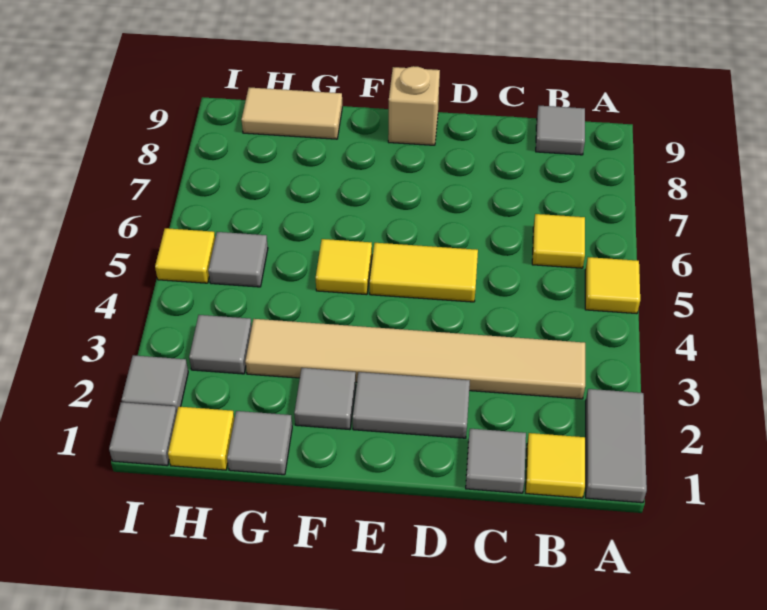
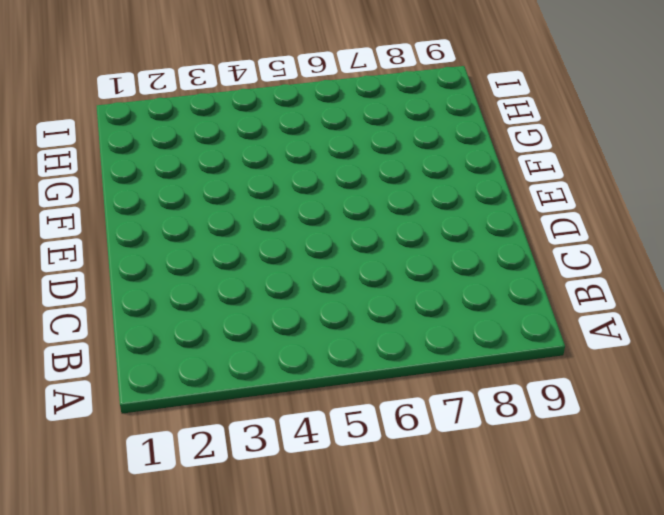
none -> grey tile A1:A2 level 1
none -> yellow tile A5 level 1
none -> yellow tile B1 level 1

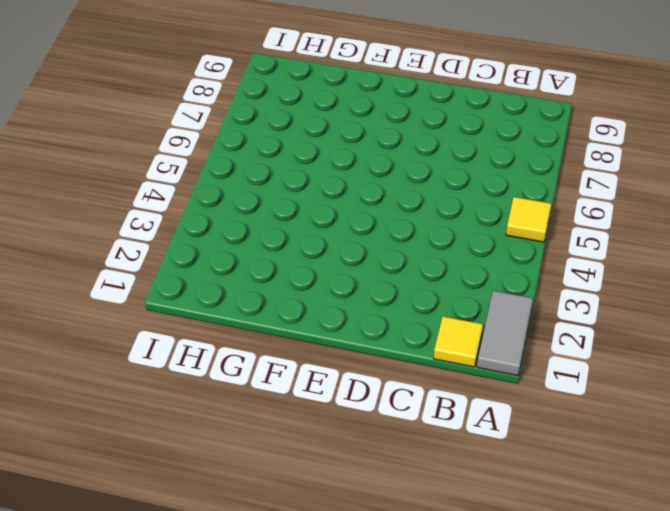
none -> tan tile B3:G3 level 1
none -> yellow tile B6 level 1
none -> grey tile B9 level 1

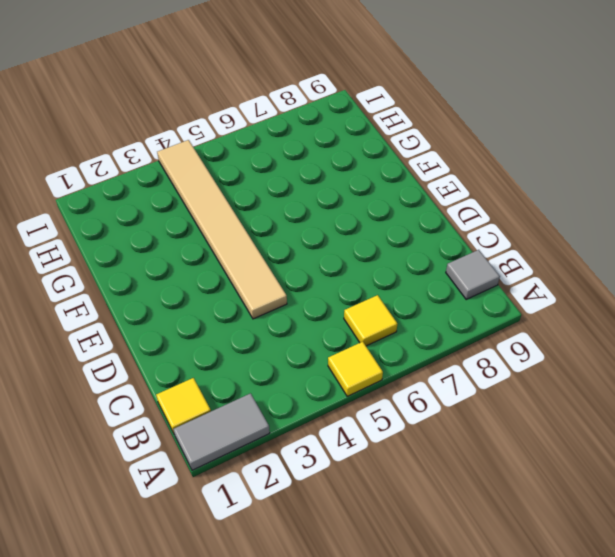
tan tile D4:I4 level 1 -> tan tile B3:G3 level 1
none -> grey tile C1 level 1
none -> grey tile D2:E2 level 1
none -> yellow tile D5:E5 level 1

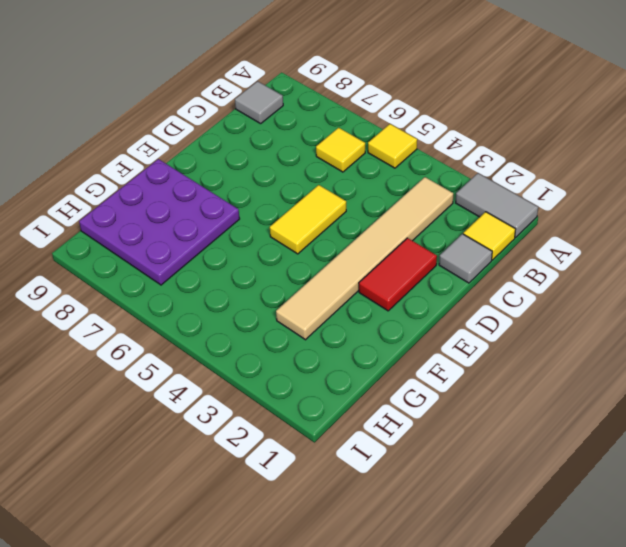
red tile D2:E2 level 1 -> grey tile D2:E2 level 1
purple plate F7:H9 level 1 -> tan tile G9:H9 level 1
none -> tan brick E9 level 1
none -> grey tile F2 level 1
none -> yellow tile F5 level 1

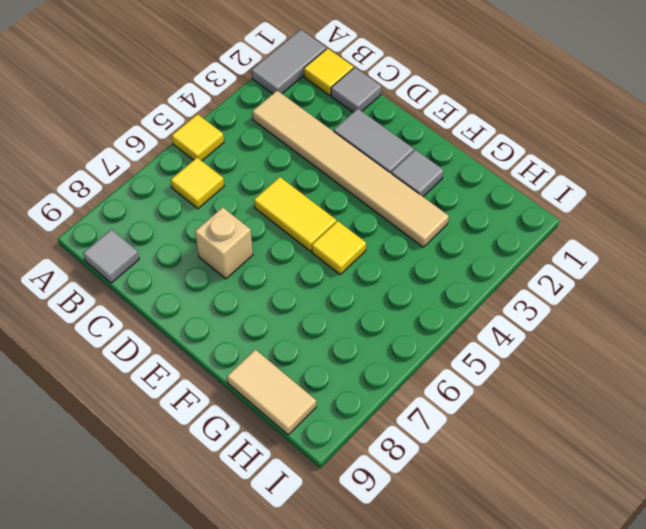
tan brick D7 level 1 -> tan brick E9 level 1
none -> grey tile G1 level 1
none -> yellow tile H1 level 1
none -> grey tile H3 level 1

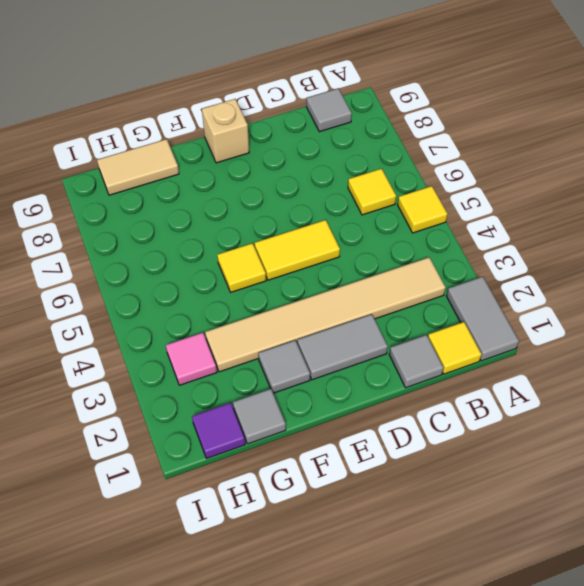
purple tile H1 level 1 -> yellow tile H1 level 1
pink tile H3 level 1 -> grey tile H3 level 1
none -> grey tile H5 level 1
none -> grey tile I1 level 1
none -> grey tile I2 level 1

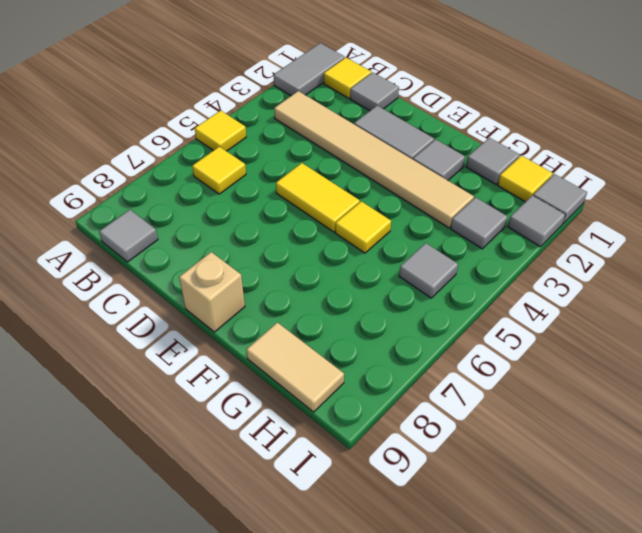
none -> yellow tile I5 level 1

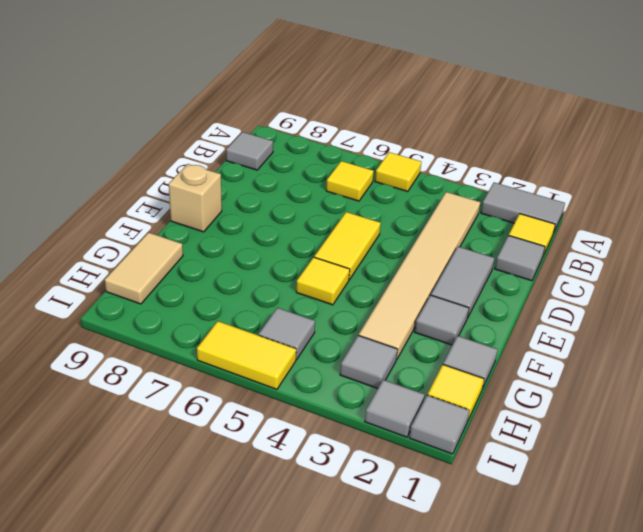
yellow tile I5:I6 level 1 -> yellow tile I5 level 1

